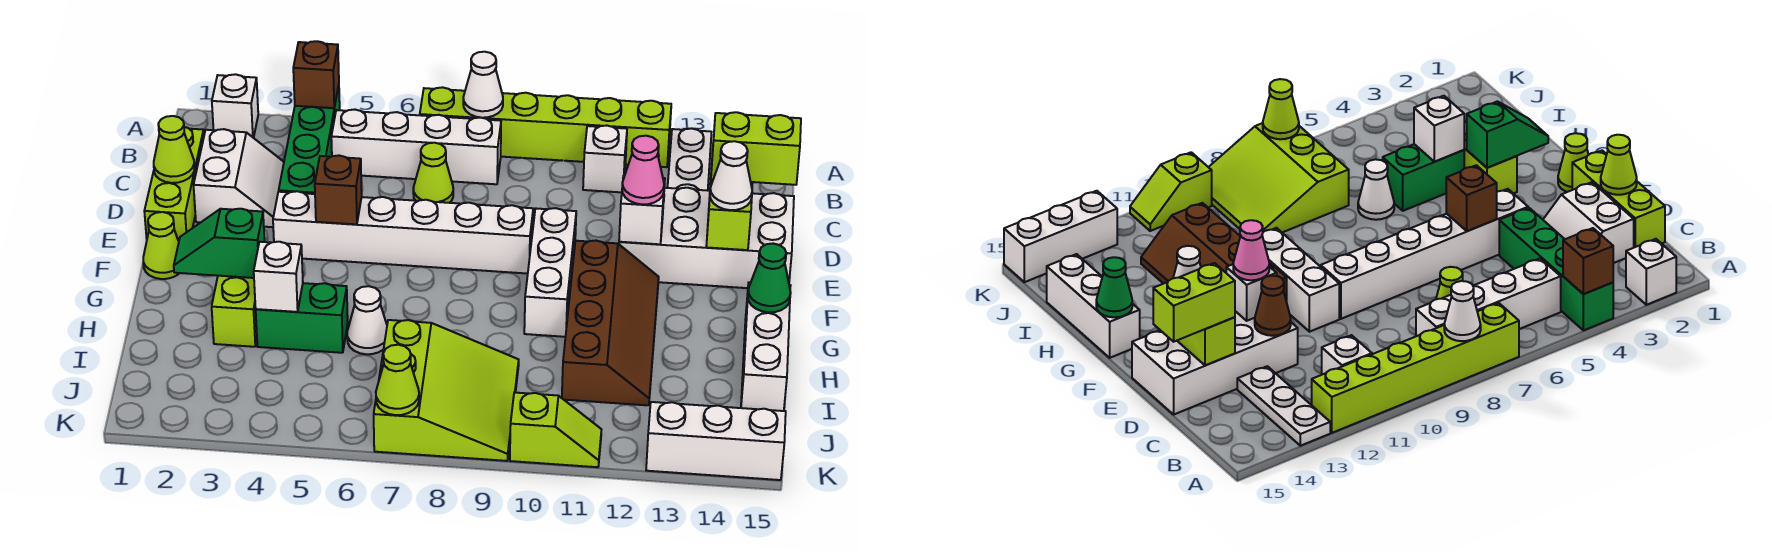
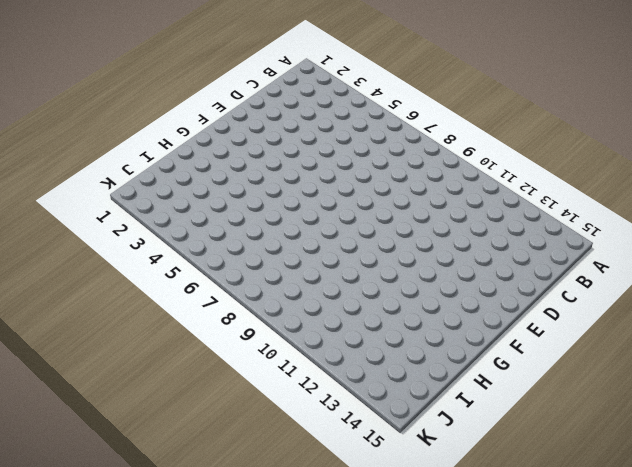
none -> white brick A2 level 1
none -> green brick A4:D4 level 1
none -> lime brick A7:A12 level 1
none -> white plate A13:C13 level 1

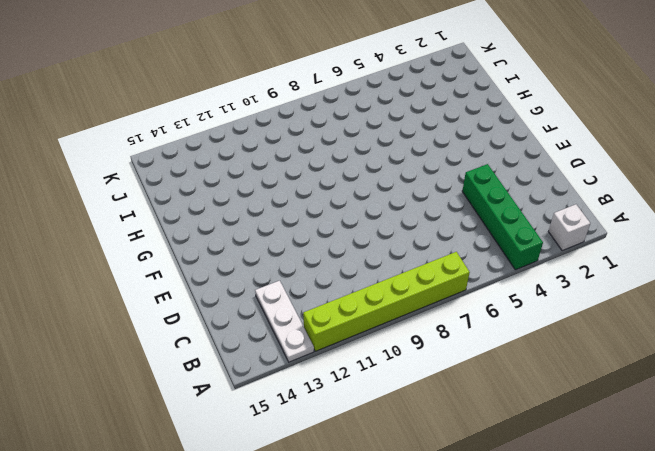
none -> white brick B5:B8 level 1
none -> white brick B11 level 1
none -> lime brick C1:E1 level 1
none -> white slope C2:D3 level 1 top 2

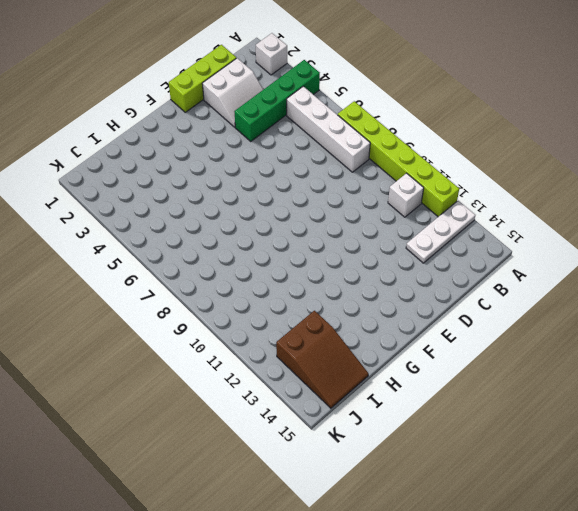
brown slope I13:J15 level 1 top 13 -> white brick G15:I15 level 1
none -> lime cone C7 level 1
none -> white brick D12:E15 level 1
none -> white brick E4:E9 level 1
none -> white brick E10:G10 level 1

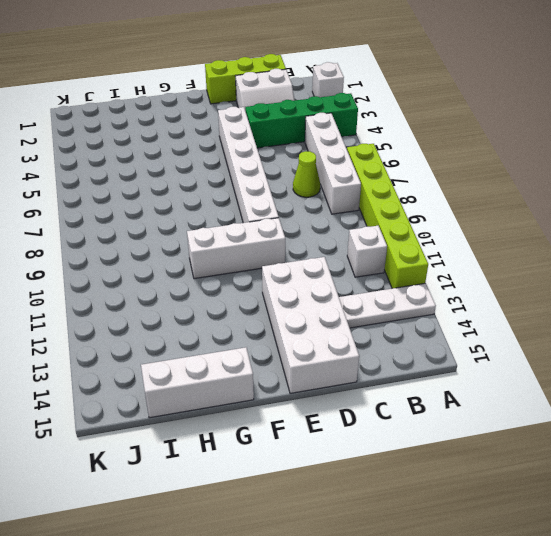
none -> lime cone F1 level 1
none -> brown slope F11:I12 level 1 top 11
none -> lime brick G3:H3 level 1
none -> green brick H4:H5 level 1

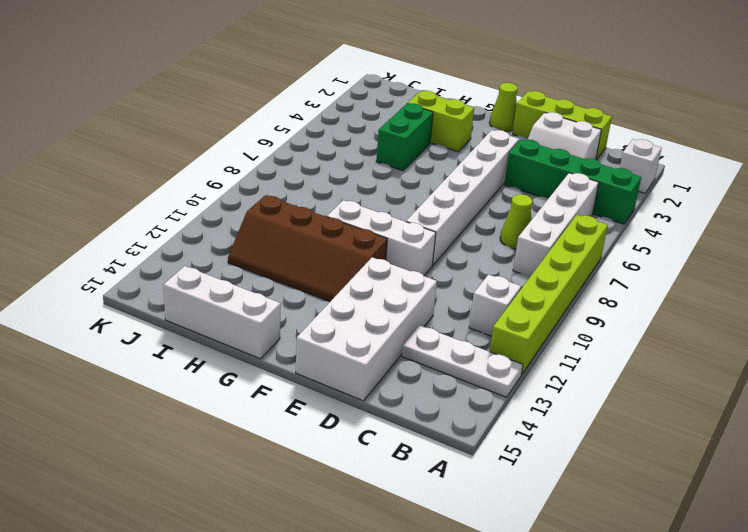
none -> white cone H6 level 1
none -> lime slope I7:K9 level 1 top 7
none -> lime slope K10:K11 level 1 top 10
none -> white brick K13:K15 level 1

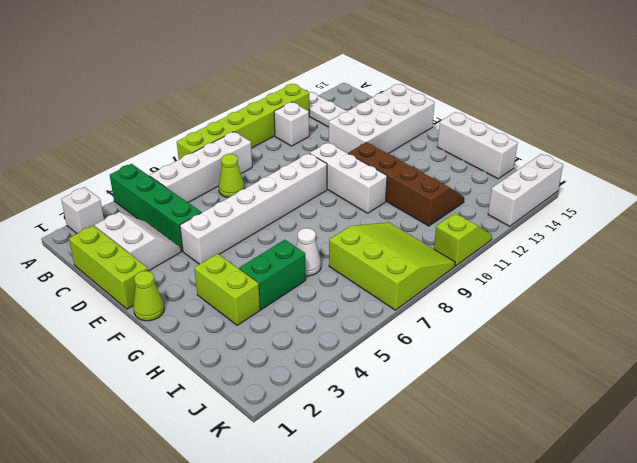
none -> brown brick A4 level 2
none -> white cone A8 level 2
none -> lime cone D1 level 2
none -> brown cone D12 level 2

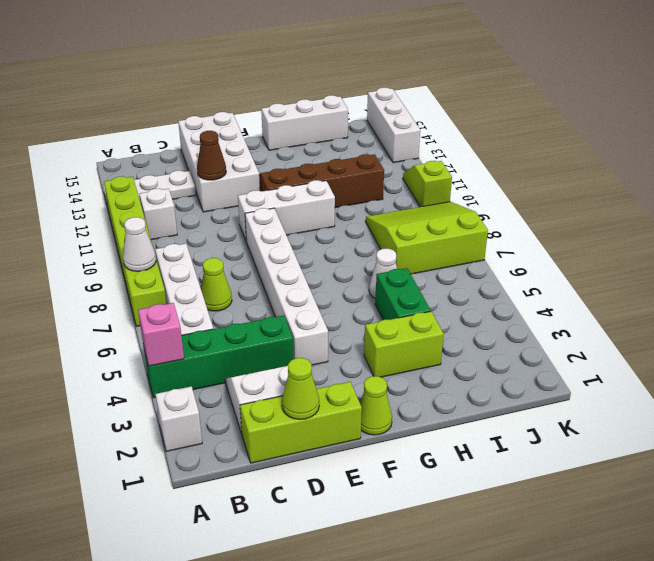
pink brick A4 level 2 -> brown brick A4 level 2
none -> lime brick D14:E14 level 2
none -> brown brick E5 level 2
none -> white brick E12 level 2
none -> green slope G2:G3 level 2 top 3

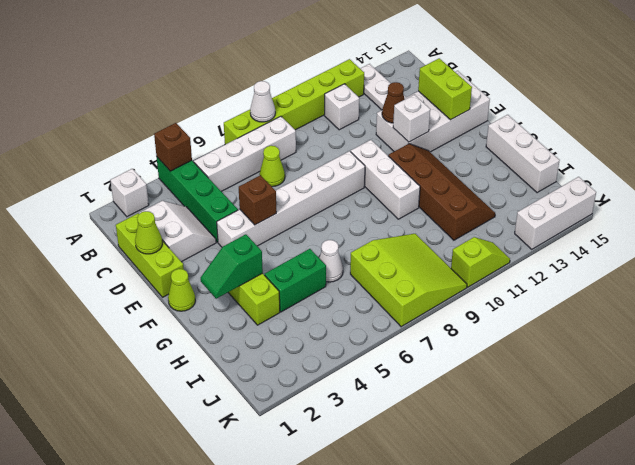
none -> green cone G15 level 2
none -> white brick H4 level 2
none -> lime cone K7 level 2
none -> lime brick D14:D15 level 3

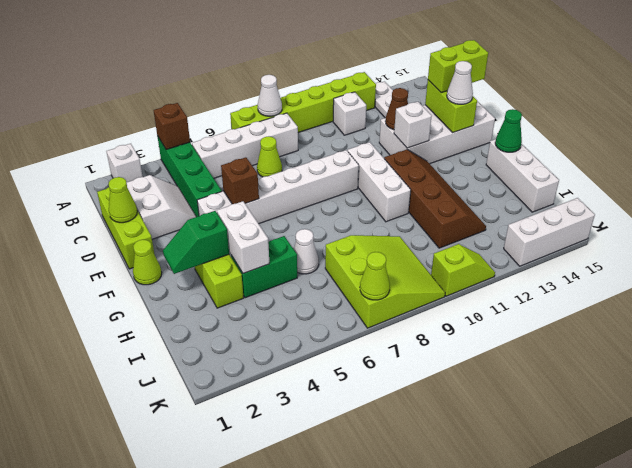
white brick G4:H4 level 2 -> white brick H4 level 2
none -> pink cone E12 level 3

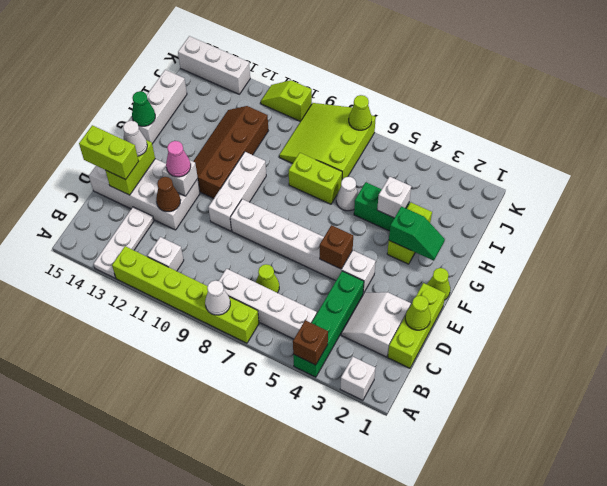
lime brick H7:H8 level 1 -> none

